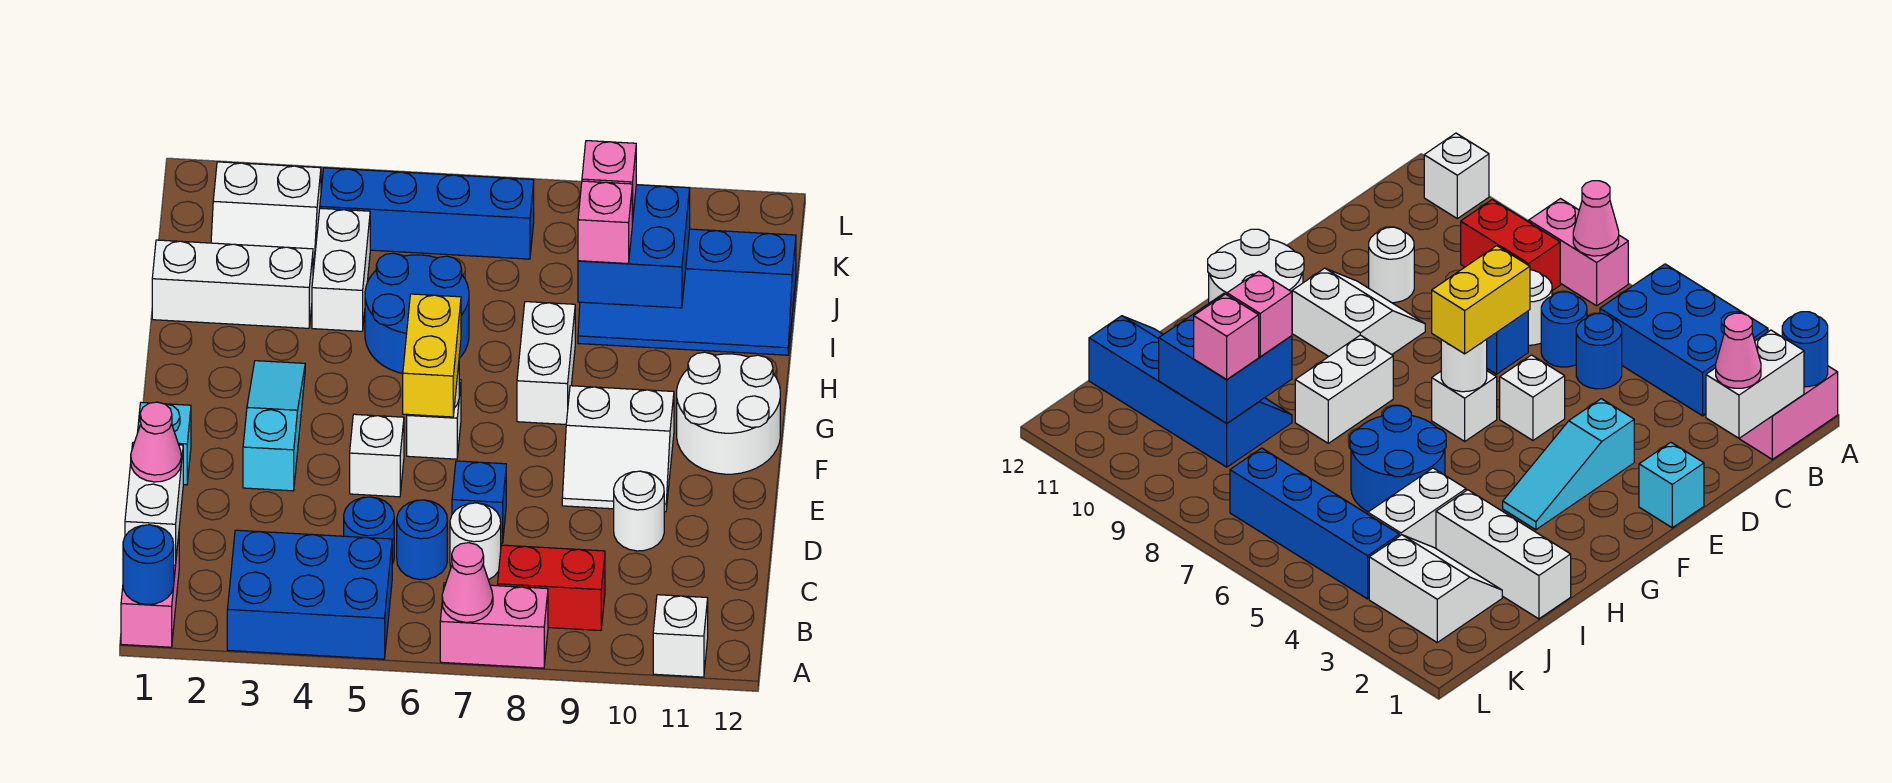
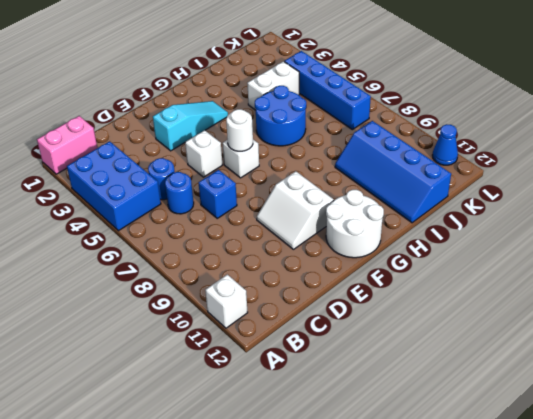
blue cone L11 level 1 -> none
none -> pink brick A7:A8 level 1
none -> red brick B8:B9 level 1
none -> white round brick C7 level 1
none -> white round brick D10 level 1

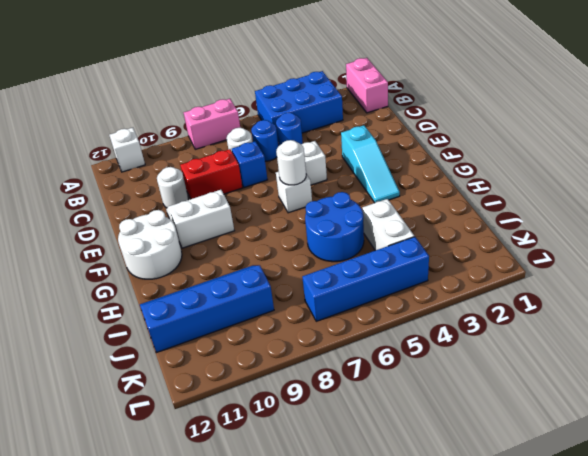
red brick D8:D9 level 1 -> red brick B8:B9 level 1
none -> cyan brick E1 level 1
none -> white brick G8:H8 level 1
none -> white brick I1:I3 level 1
none -> white slope J2:K3 level 1 top K

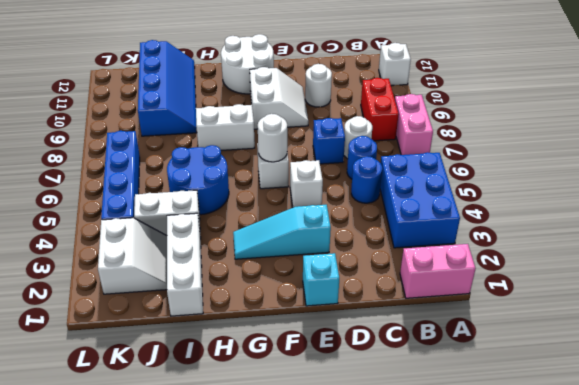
none -> blue round brick A1 level 2
none -> pink cone A7 level 2
none -> white brick B1:C1 level 2
none -> blue brick I9:J10 level 2

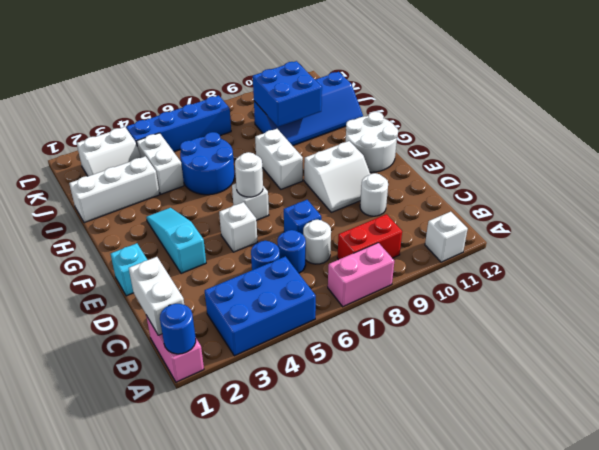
none -> pink cone A7 level 2
none -> pink cone C1 level 3
none -> yellow brick E6:F6 level 3
none -> pink brick I9 level 3

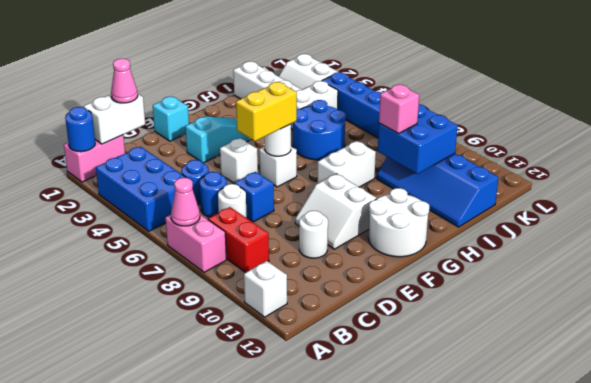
none -> pink brick J9 level 3

